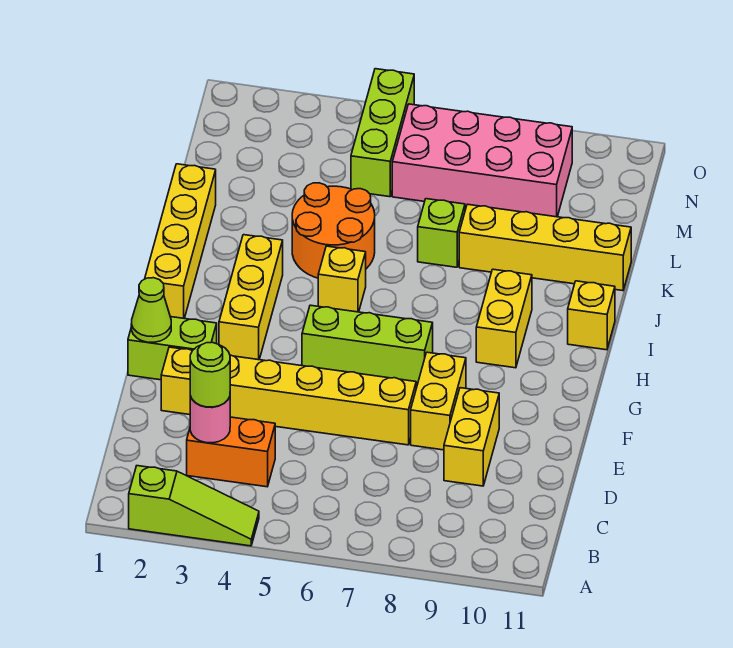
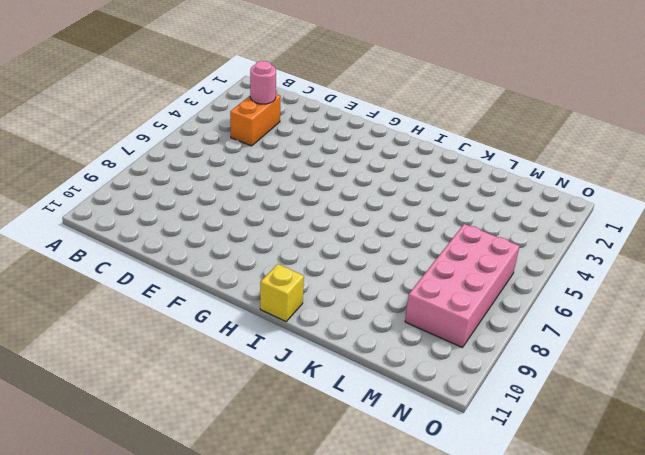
none -> lime slope A2:A4 level 1 top 2
none -> yellow brick D9:E9 level 1
none -> yellow brick E2:E7 level 1

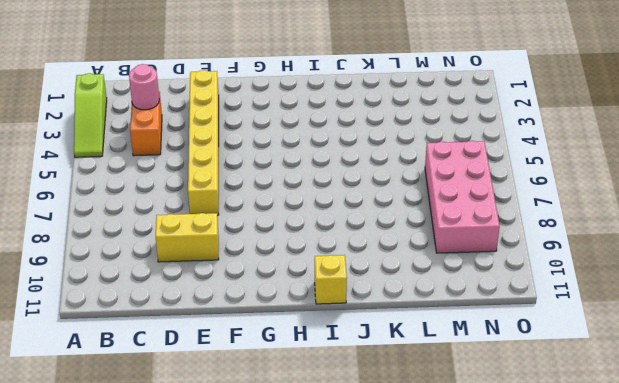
none -> yellow brick E8:F8 level 1
none -> lime brick F1:F2 level 1
none -> yellow brick G3:I3 level 1

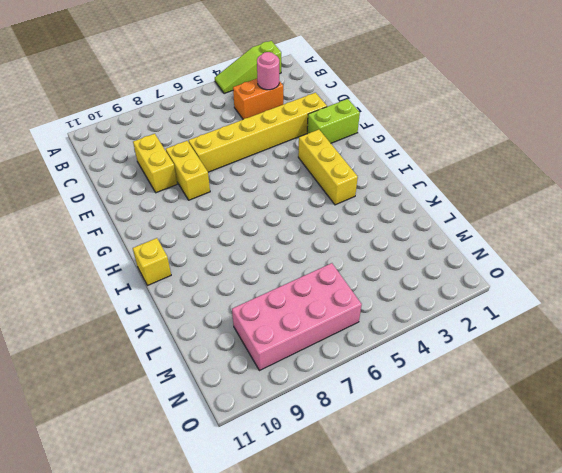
none -> lime brick G5:G7 level 1
none -> yellow brick H1:K1 level 1
none -> yellow brick H9:I9 level 1

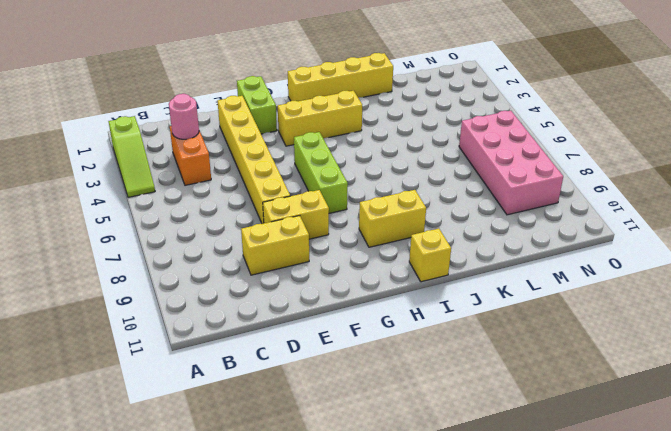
none -> yellow brick I5 level 1
none -> orange round brick J4:K5 level 1
none -> lime brick K7 level 1

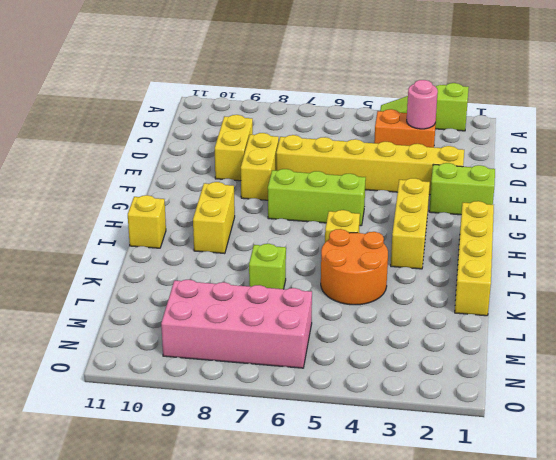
none -> yellow brick K8:K11 level 1
none -> lime brick M5:O5 level 1
none -> lime cone F1 level 2

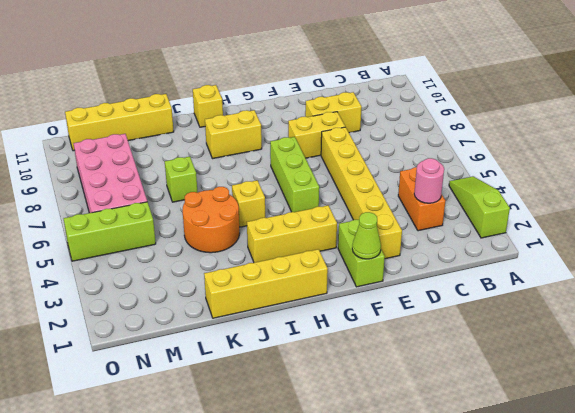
yellow brick K11:N11 level 1 -> yellow brick K8:K11 level 1
none -> lime round brick C3 level 3

